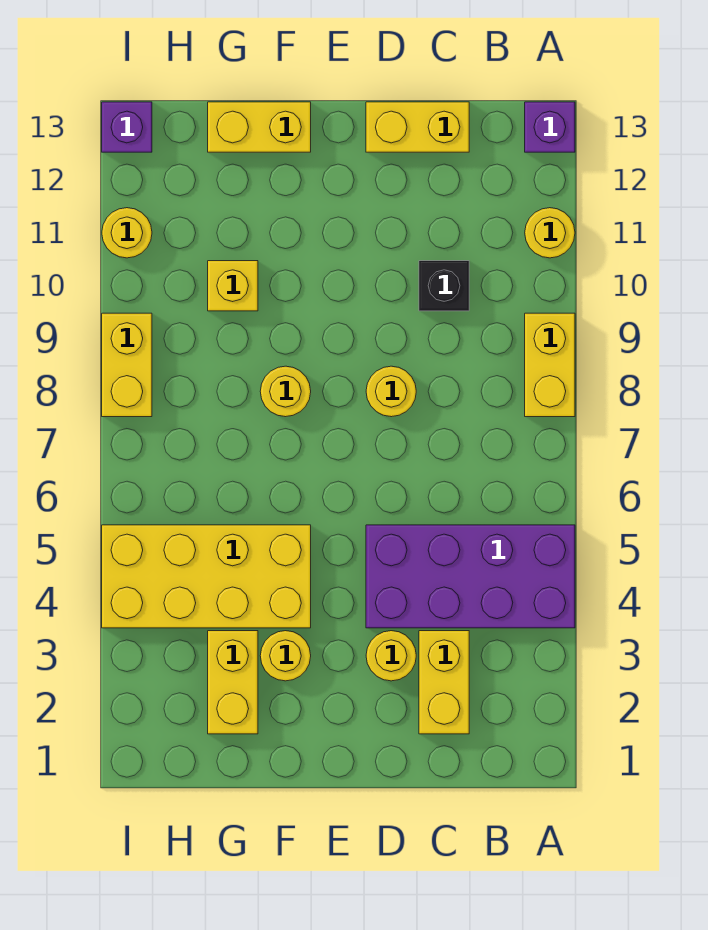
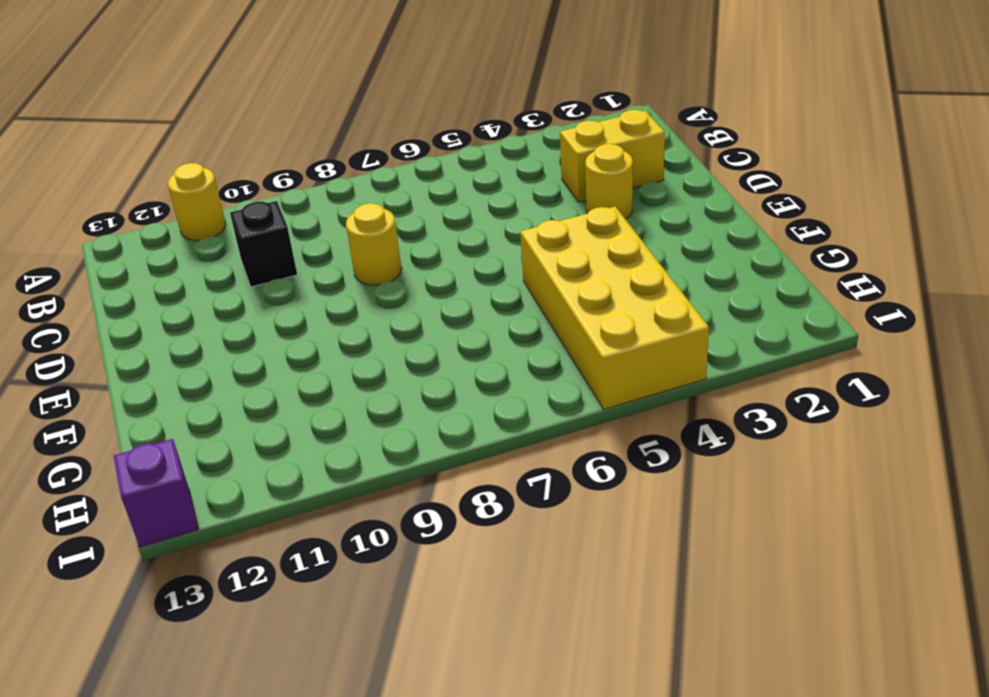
none -> purple brick A4:D5 level 1
none -> yellow brick A8:A9 level 1
none -> purple brick A13 level 1

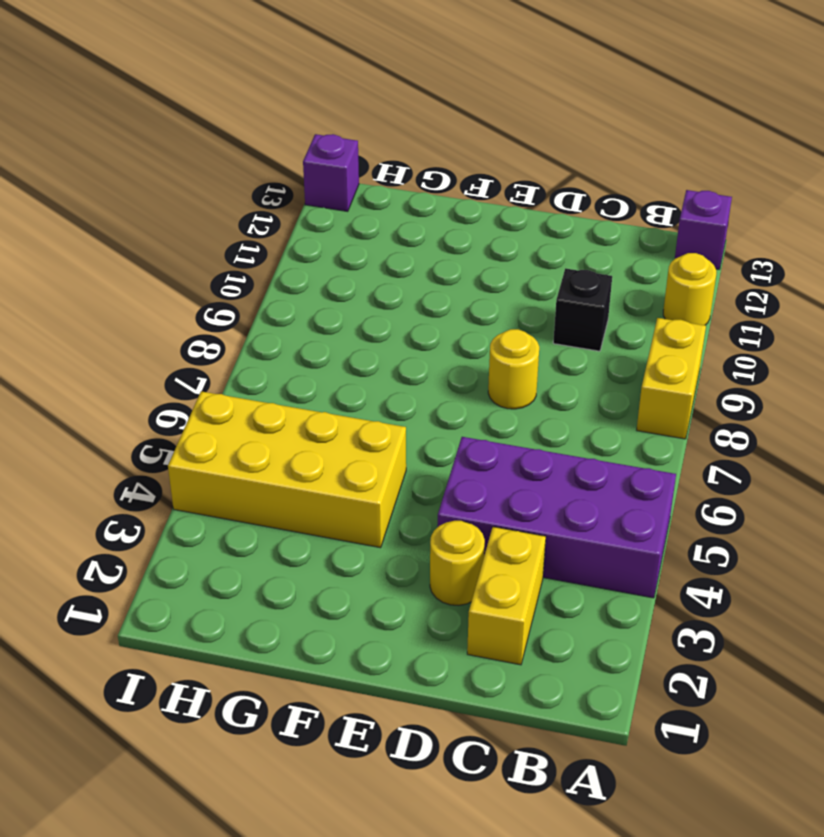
none -> yellow brick C13:D13 level 1
none -> yellow round brick F3 level 1
none -> yellow round brick F8 level 1

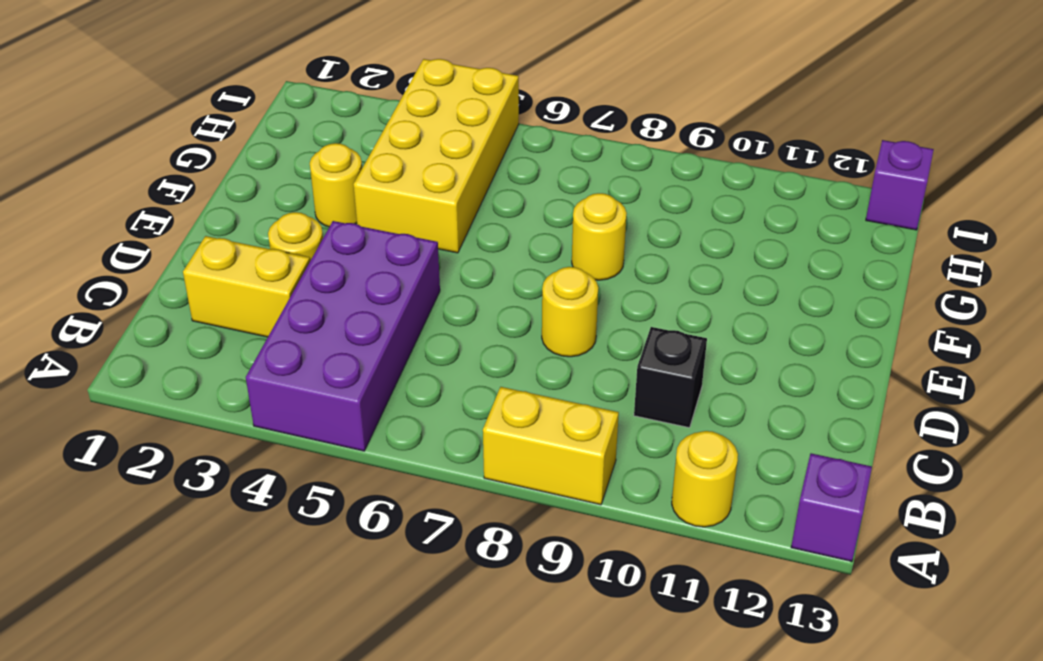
none -> yellow brick C13:D13 level 1
none -> yellow brick F13:G13 level 1
none -> yellow brick G2:G3 level 1

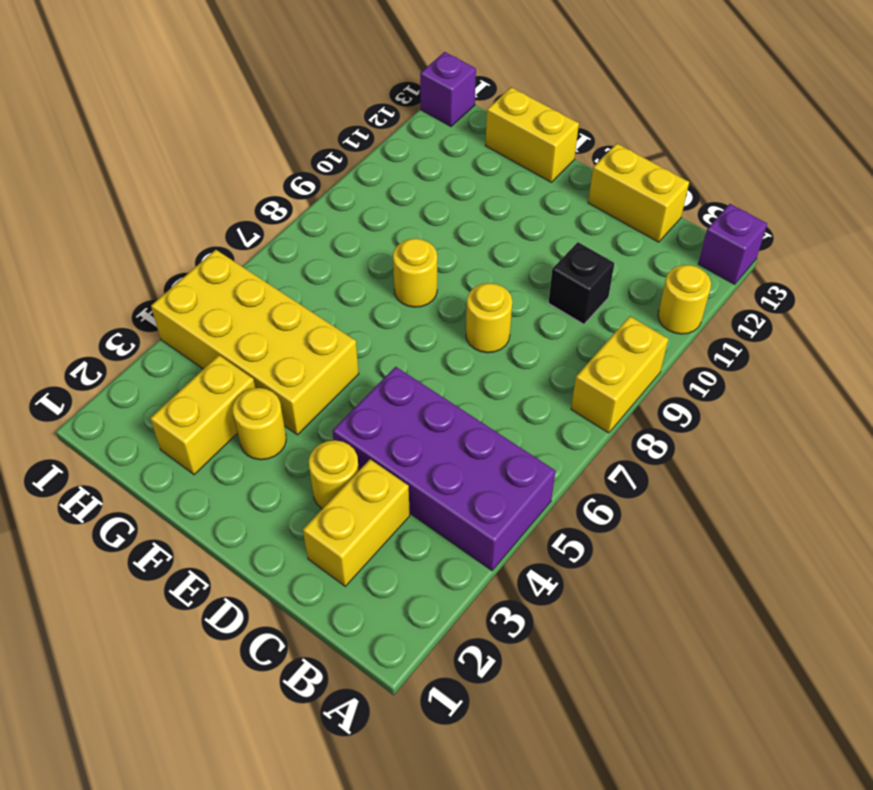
none -> yellow brick G10 level 1
none -> yellow brick I8:I9 level 1
none -> yellow round brick I11 level 1

